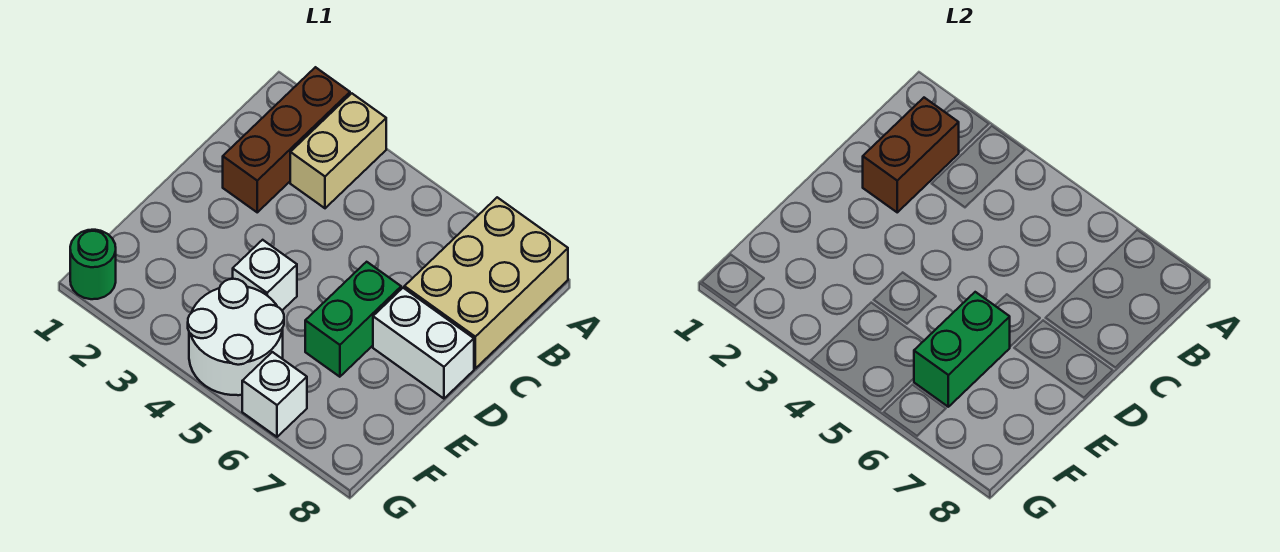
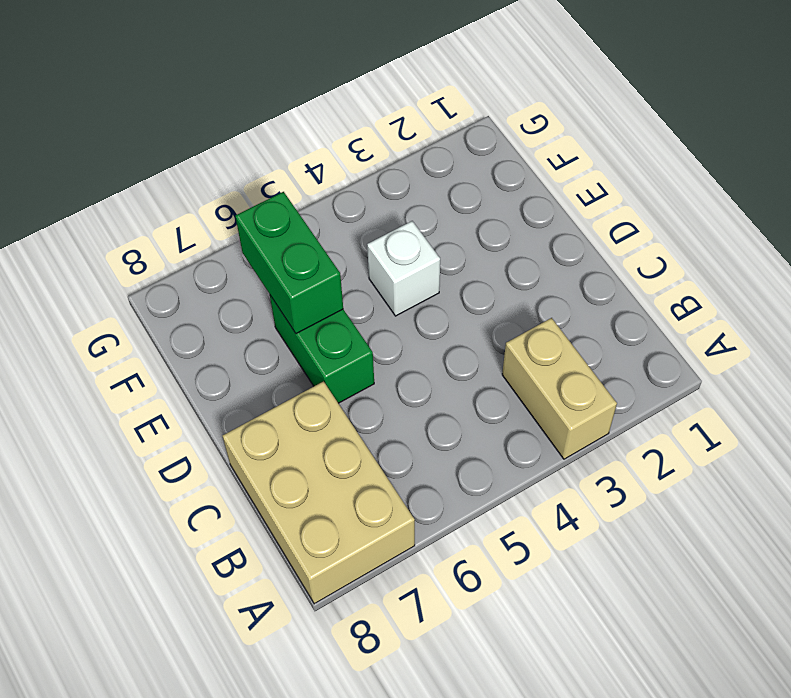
none -> brown brick A2:C2 level 1
none -> white brick D7:D8 level 1

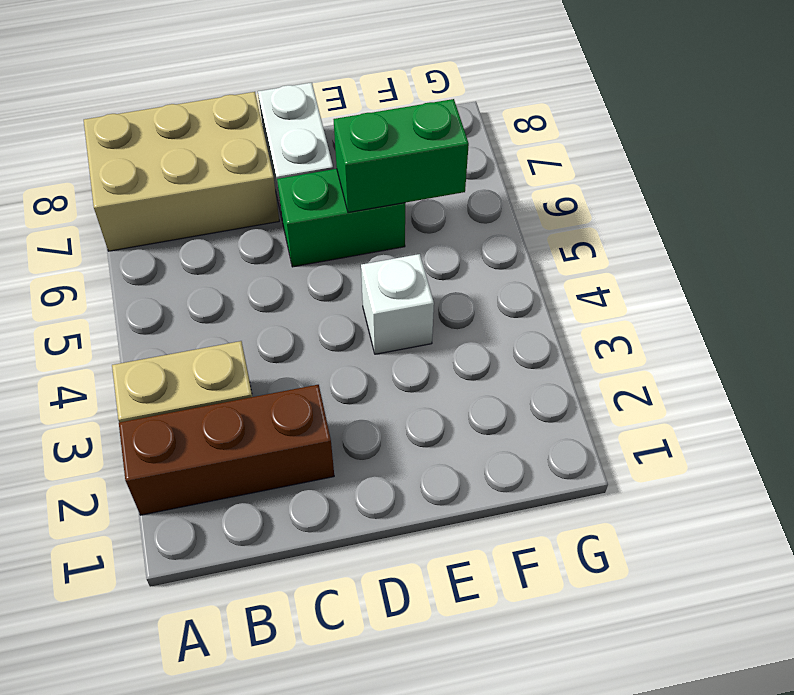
none -> white round brick F4:G5 level 1
none -> green round brick G1 level 1

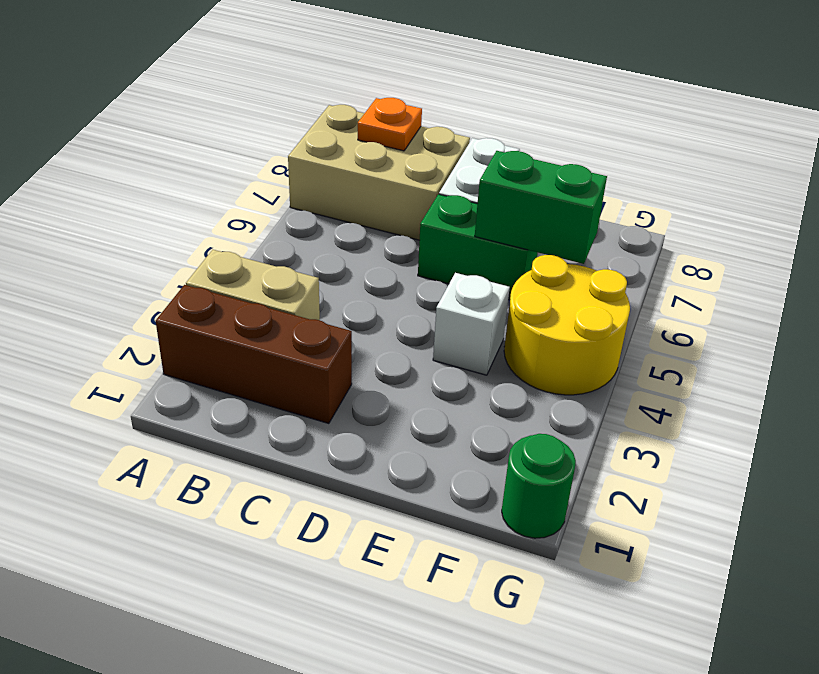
orange plate B8 level 2 -> none
yellow round brick F4:G5 level 1 -> white round brick F4:G5 level 1
none -> white brick G6 level 1
none -> brown brick B2:C2 level 2

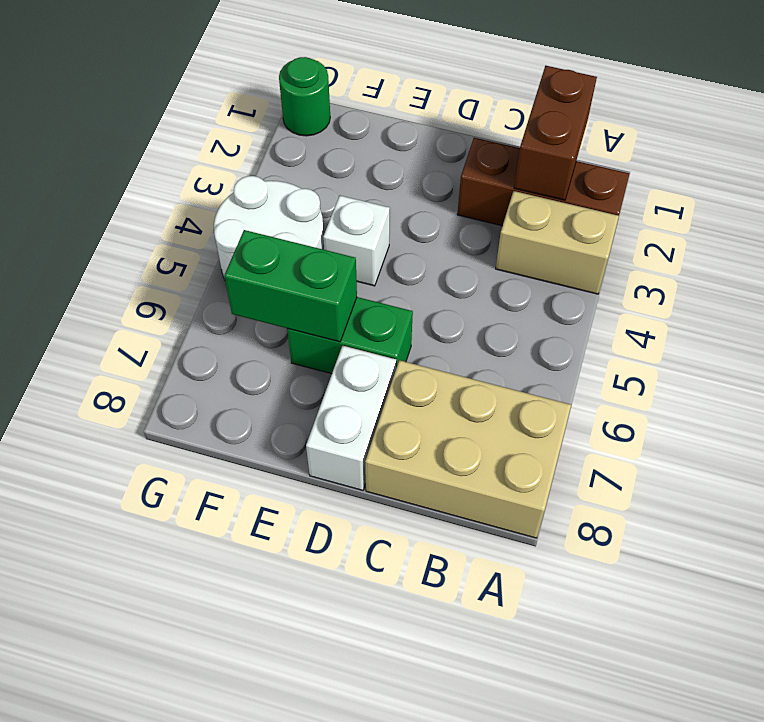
brown brick B1:B2 level 2 -> brown brick B2:C2 level 2
none -> white brick G6 level 1

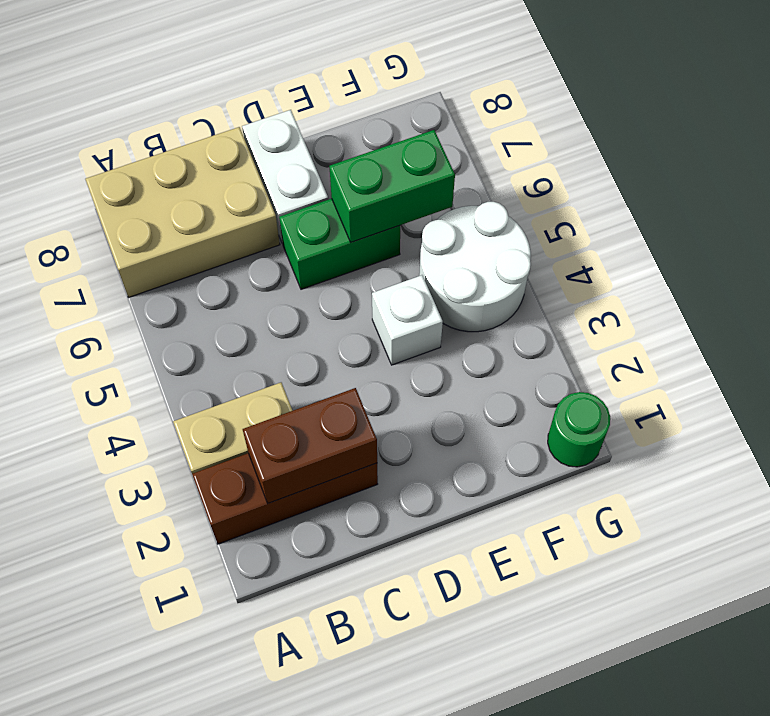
none -> white brick G6 level 1

